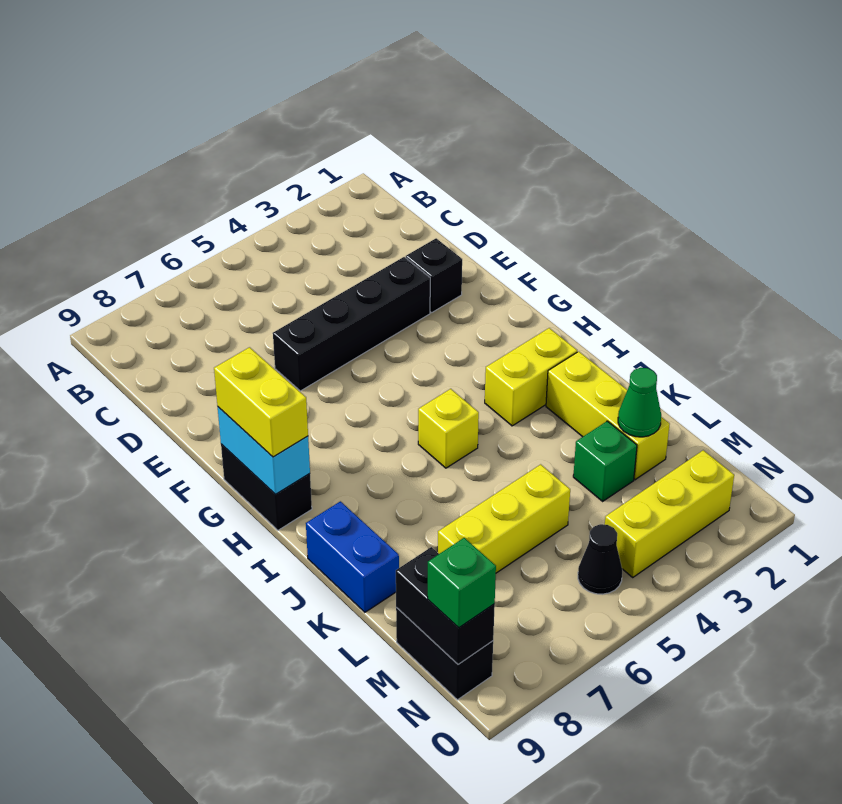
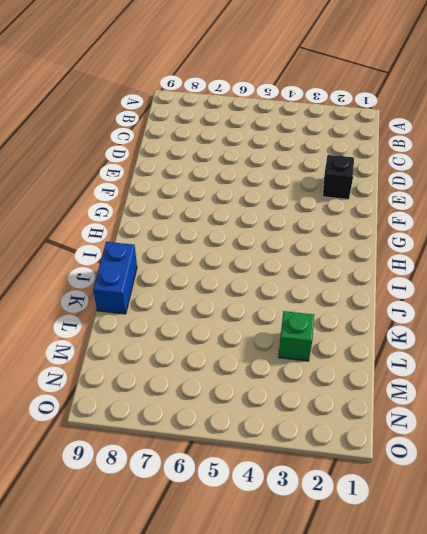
none -> black brick E3:E6 level 1
none -> black brick G9:H9 level 1
none -> yellow brick I2:I3 level 1

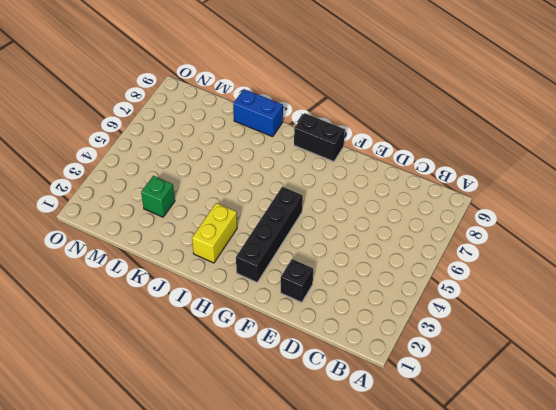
black brick G2:G5 level 1 -> black brick E3:E6 level 1
none -> yellow brick I5 level 1
none -> yellow brick J2:L2 level 1
none -> yellow brick L5:L7 level 1

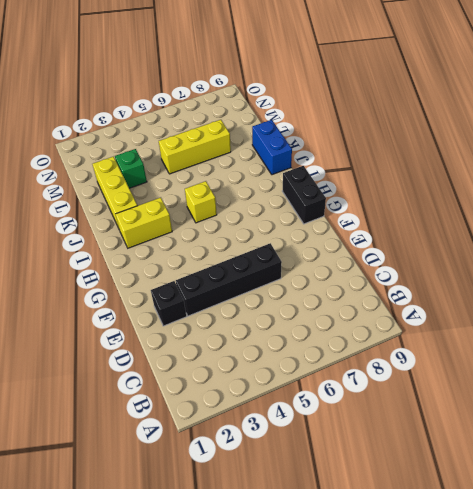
none -> black brick M9:N9 level 1
none -> yellow brick N2:N4 level 1
none -> black cone N5 level 1

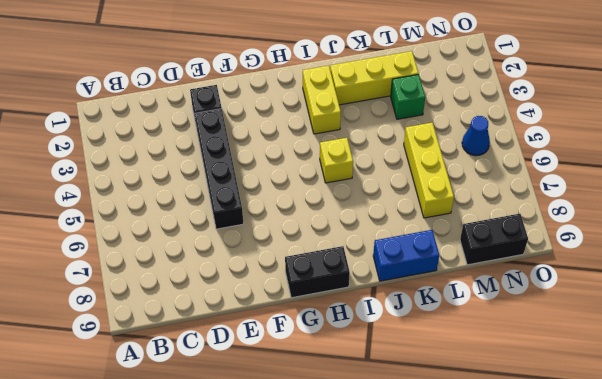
blue cone N5 level 1 -> black cone N5 level 1
none -> yellow brick N2:N4 level 1
none -> cyan brick G9:H9 level 2
none -> green cone L2 level 2

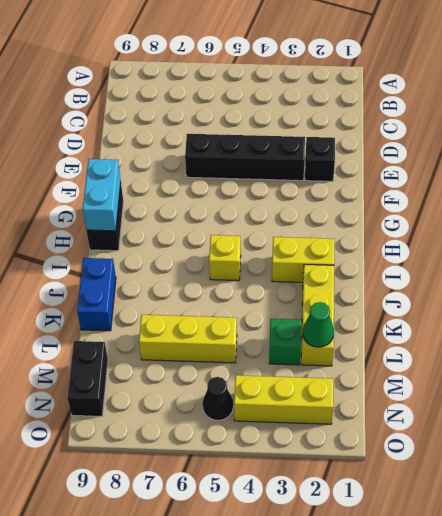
none -> black brick M9:N9 level 2
none -> yellow brick G9:H9 level 3
none -> green brick N9 level 3

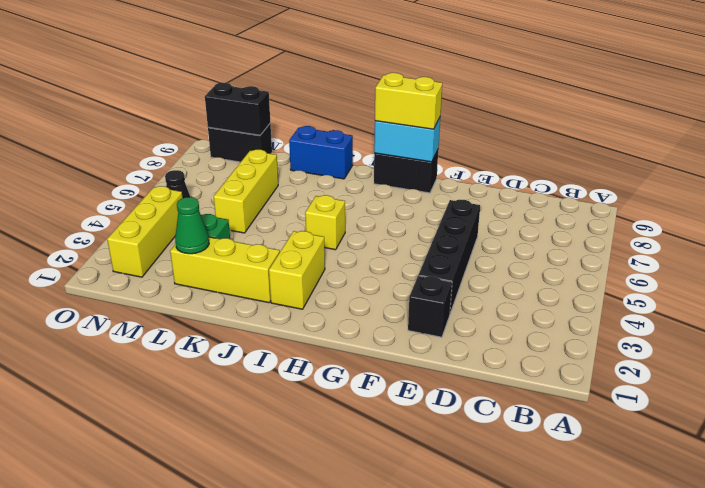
none -> green brick N9 level 3

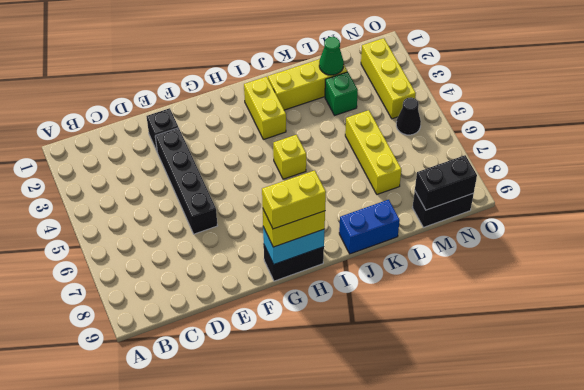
yellow brick G9:H9 level 4 -> none
none -> green brick N9 level 3

